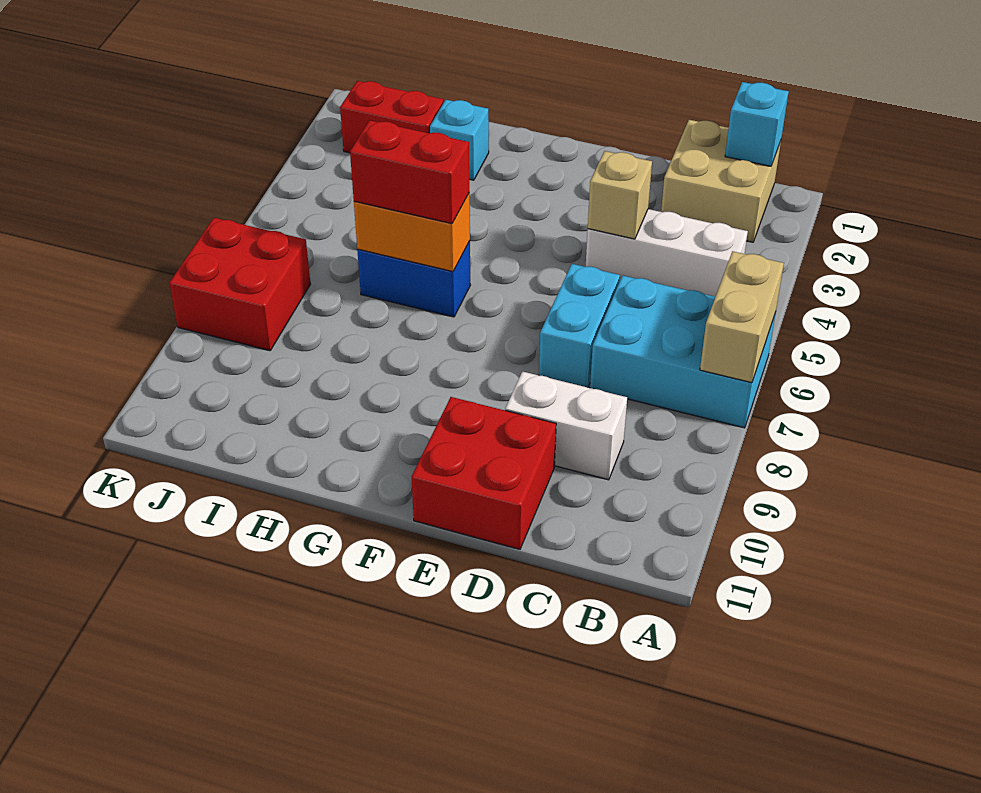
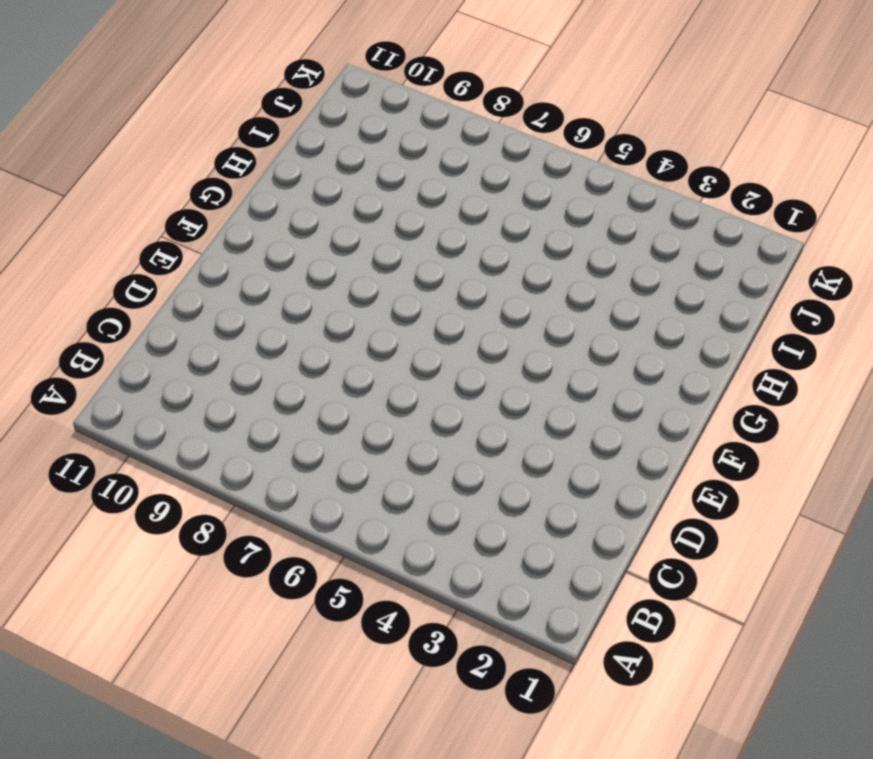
none -> cyan brick A6:C7 level 1
none -> tan brick B1:C2 level 1
none -> white brick B4:D4 level 1

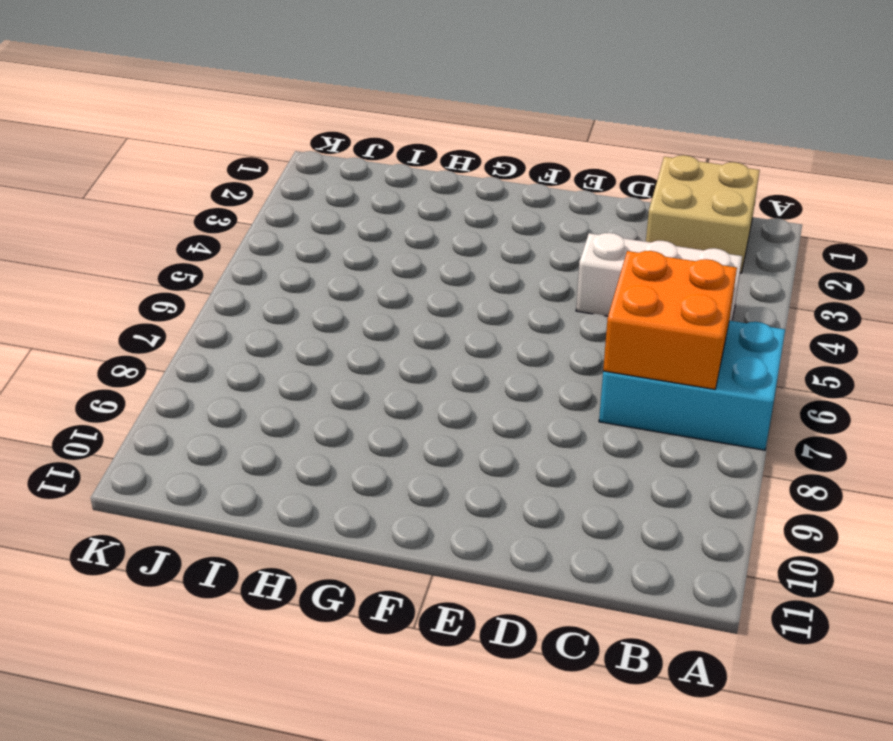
orange brick B6:C7 level 2 -> none
none -> white brick C9:D9 level 1
none -> cyan brick D6:D7 level 1
none -> red brick D10:E11 level 1

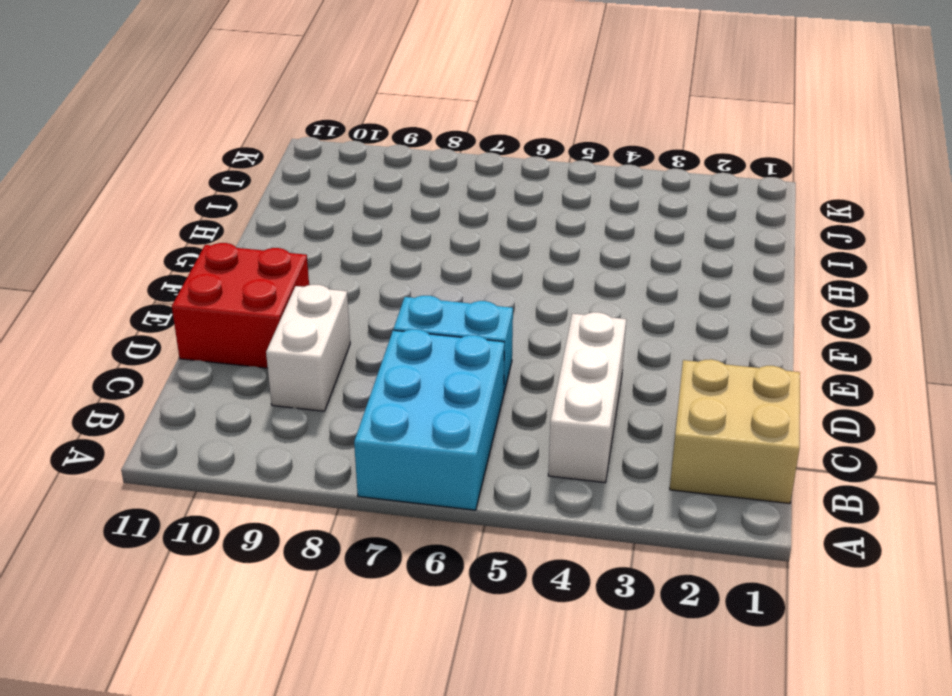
none -> blue brick G6:H6 level 1
none -> cyan brick H2 level 1
none -> red brick I2:J2 level 1

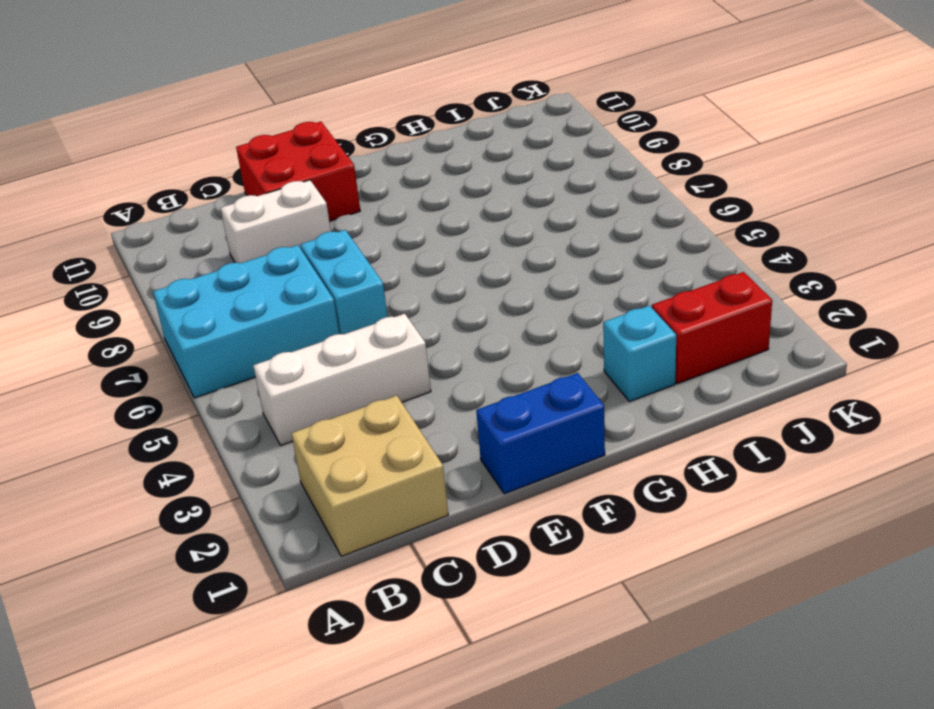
blue brick E1:F1 level 1 -> blue brick G6:H6 level 1
none -> red brick J7:K8 level 1
none -> tan brick A6:A7 level 2
none -> cyan brick B1 level 2

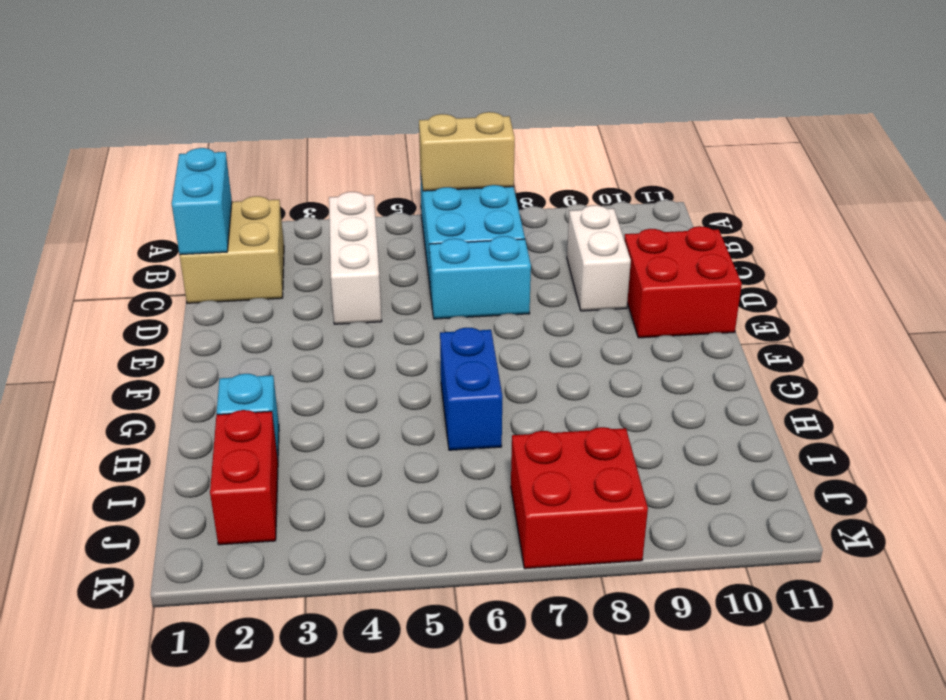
cyan brick B1:C1 level 2 -> cyan brick B1 level 2
none -> tan brick D4 level 2
none -> orange brick G6:H6 level 2
none -> red brick G6:H6 level 3

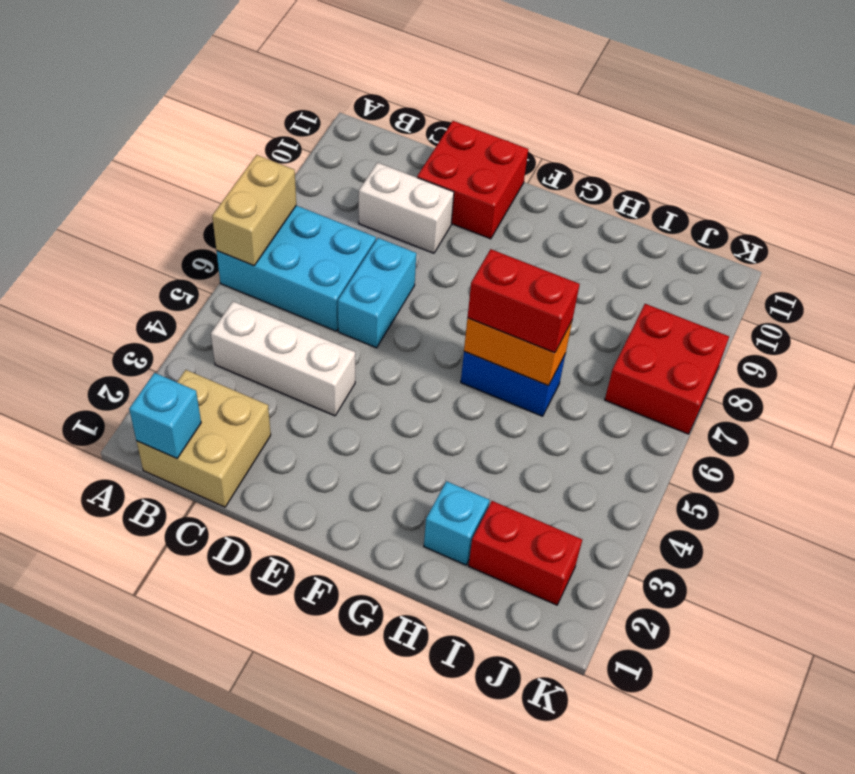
none -> tan brick D4 level 2

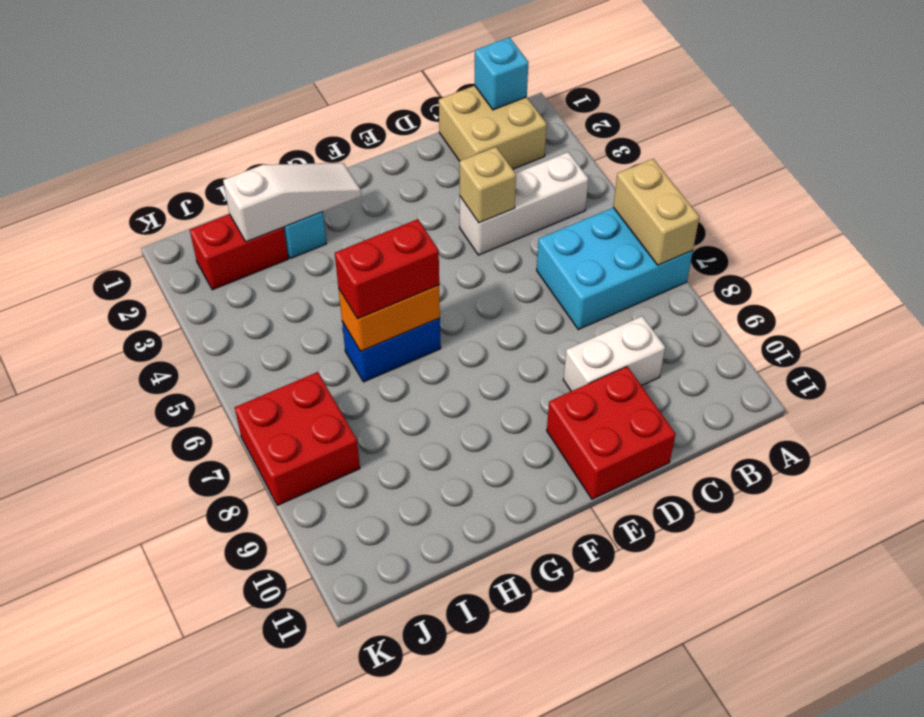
white slope G2:I2 level 2 top I -> none
none -> cyan brick D6:D7 level 1

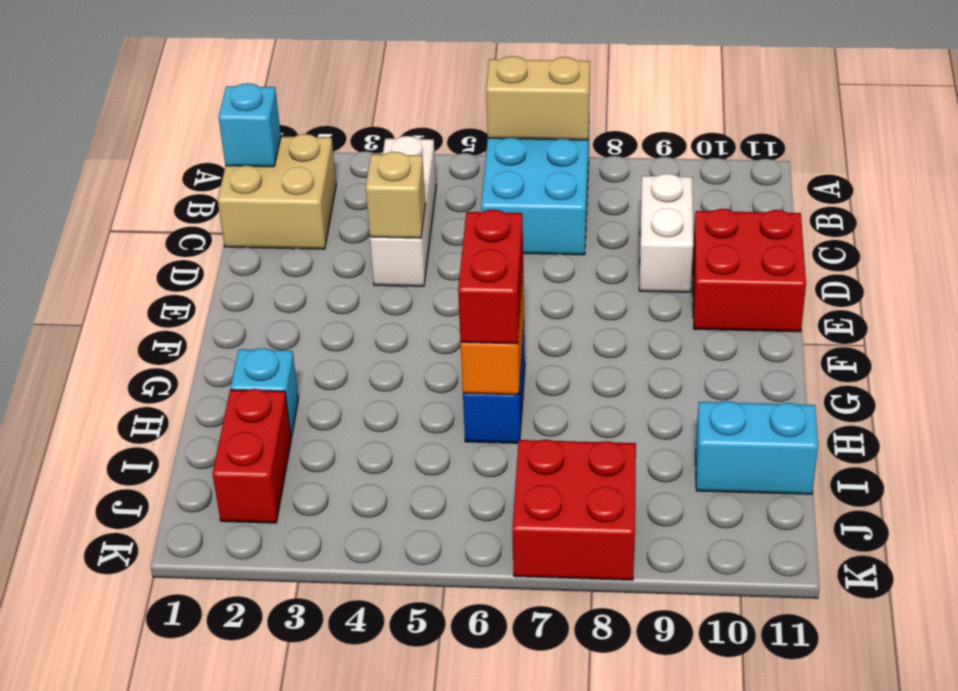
cyan brick I10:I11 level 1 -> cyan brick D6:D7 level 1

